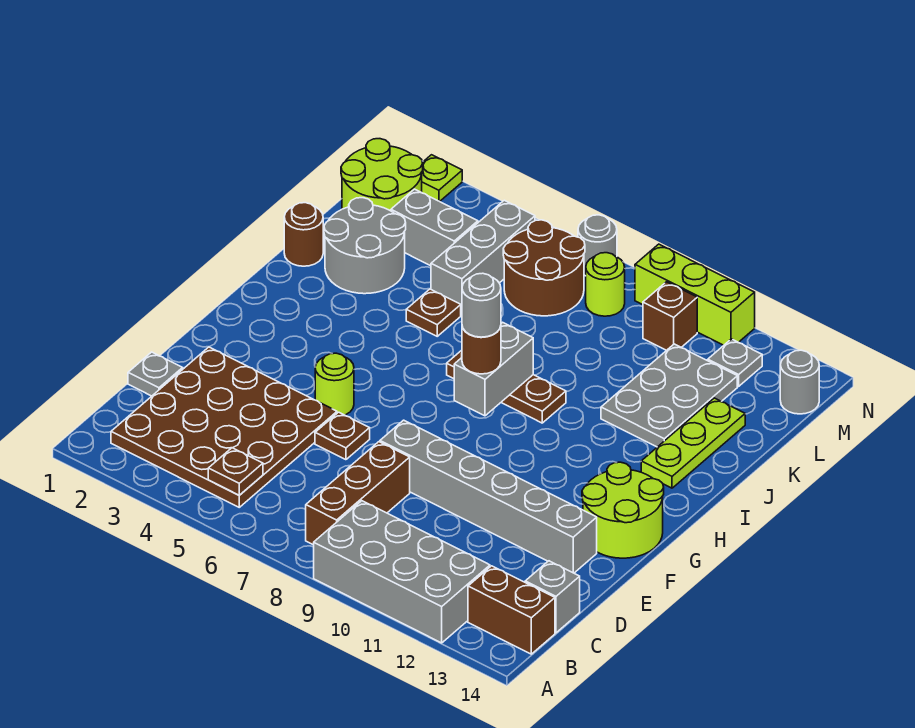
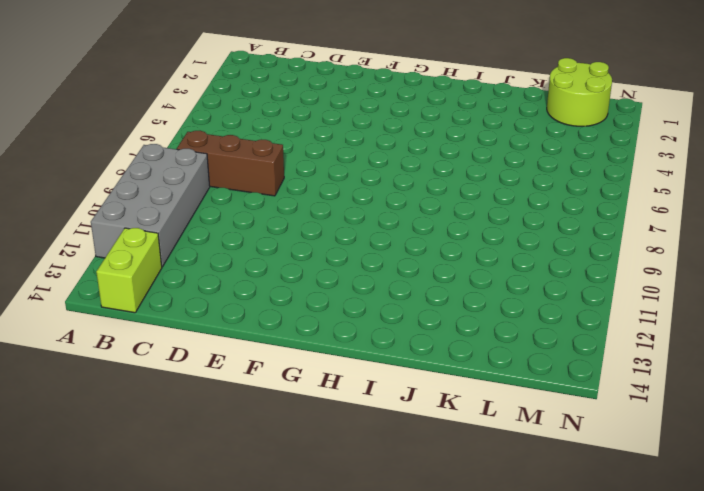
lime brick B13:B14 level 1 -> brown brick B13:B14 level 1
none -> brown plate B2:E5 level 1
none -> grey brick C14 level 1
none -> grey plate D1 level 1
none -> brown plate E6 level 1

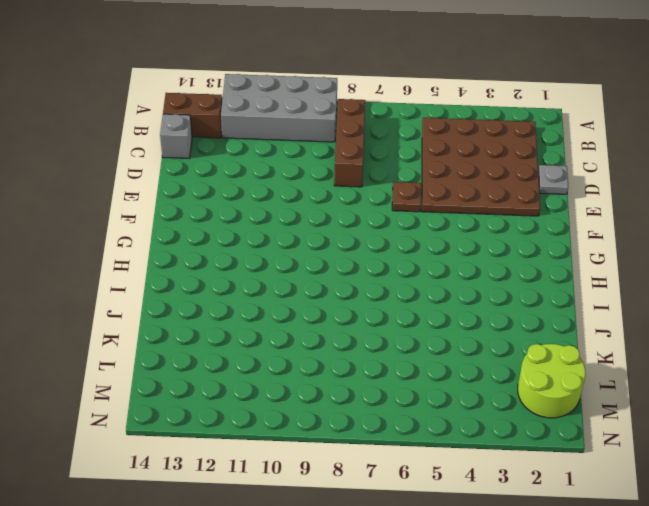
none -> grey brick E8:E13 level 1
none -> lime round brick F5 level 1
none -> lime round brick F13:G14 level 1
none -> brown plate I7:I9 level 1

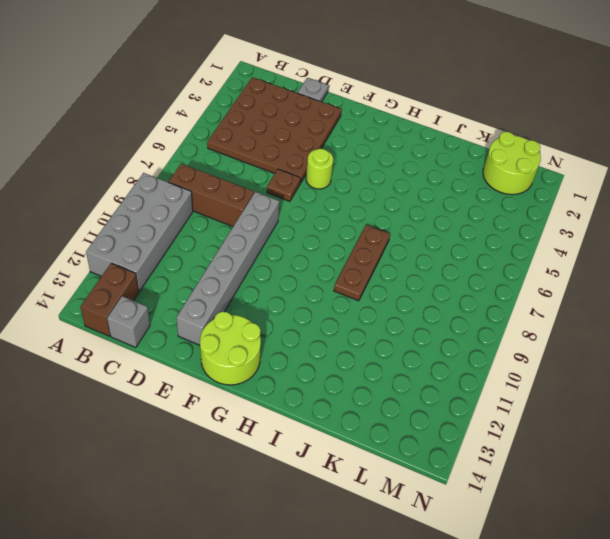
none -> lime plate I13:K13 level 1
none -> brown round brick J1 level 1
none -> grey round brick J2:K3 level 1
none -> brown plate J5 level 1

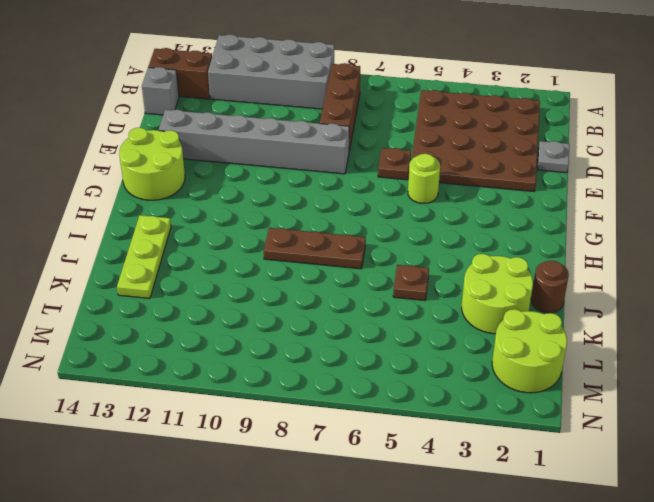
lime round brick J2:K3 level 1 -> grey round brick J2:K3 level 1
none -> grey plate J11:L12 level 1
none -> grey brick K5:M5 level 1
none -> grey brick L3:L4 level 1
none -> brown round brick L6:M7 level 1

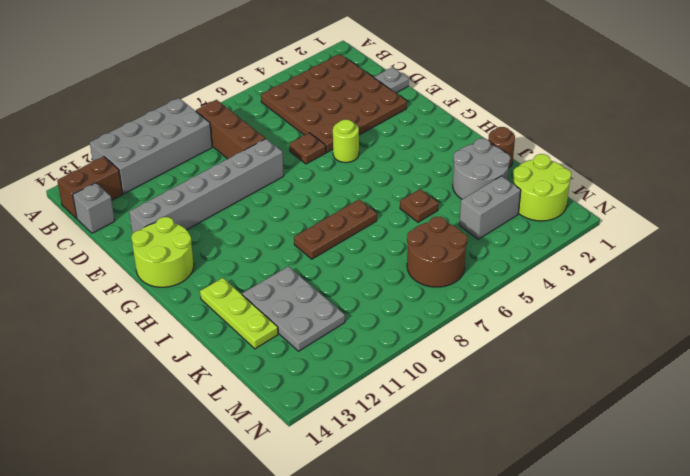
none -> grey brick K5:M5 level 1
none -> lime round brick M8 level 1
none -> brown brick M10 level 1
none -> grey plate M12 level 1

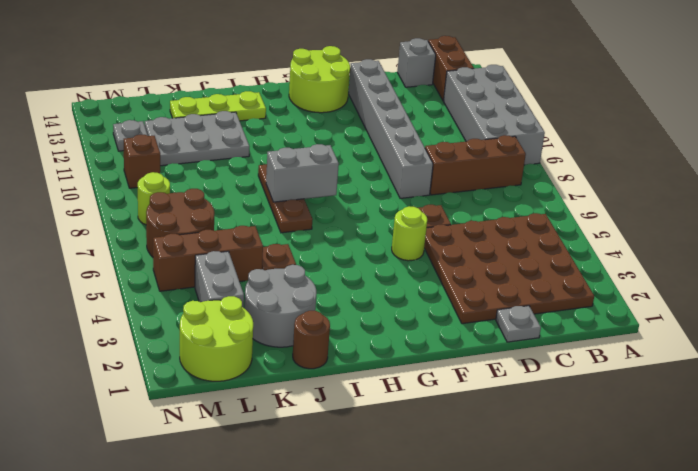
brown brick K5:M5 level 1 -> grey brick K5:M5 level 1
none -> grey round brick M14 level 1
none -> lime plate N2 level 1
none -> grey round brick N7 level 1
none -> lime brick N9:N11 level 1

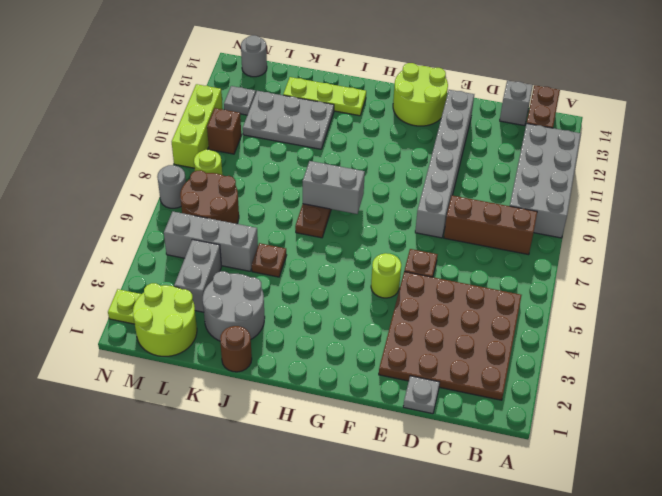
none -> brown plate B5 level 2
none -> brown round brick H8 level 3
none -> grey round brick H8 level 4

